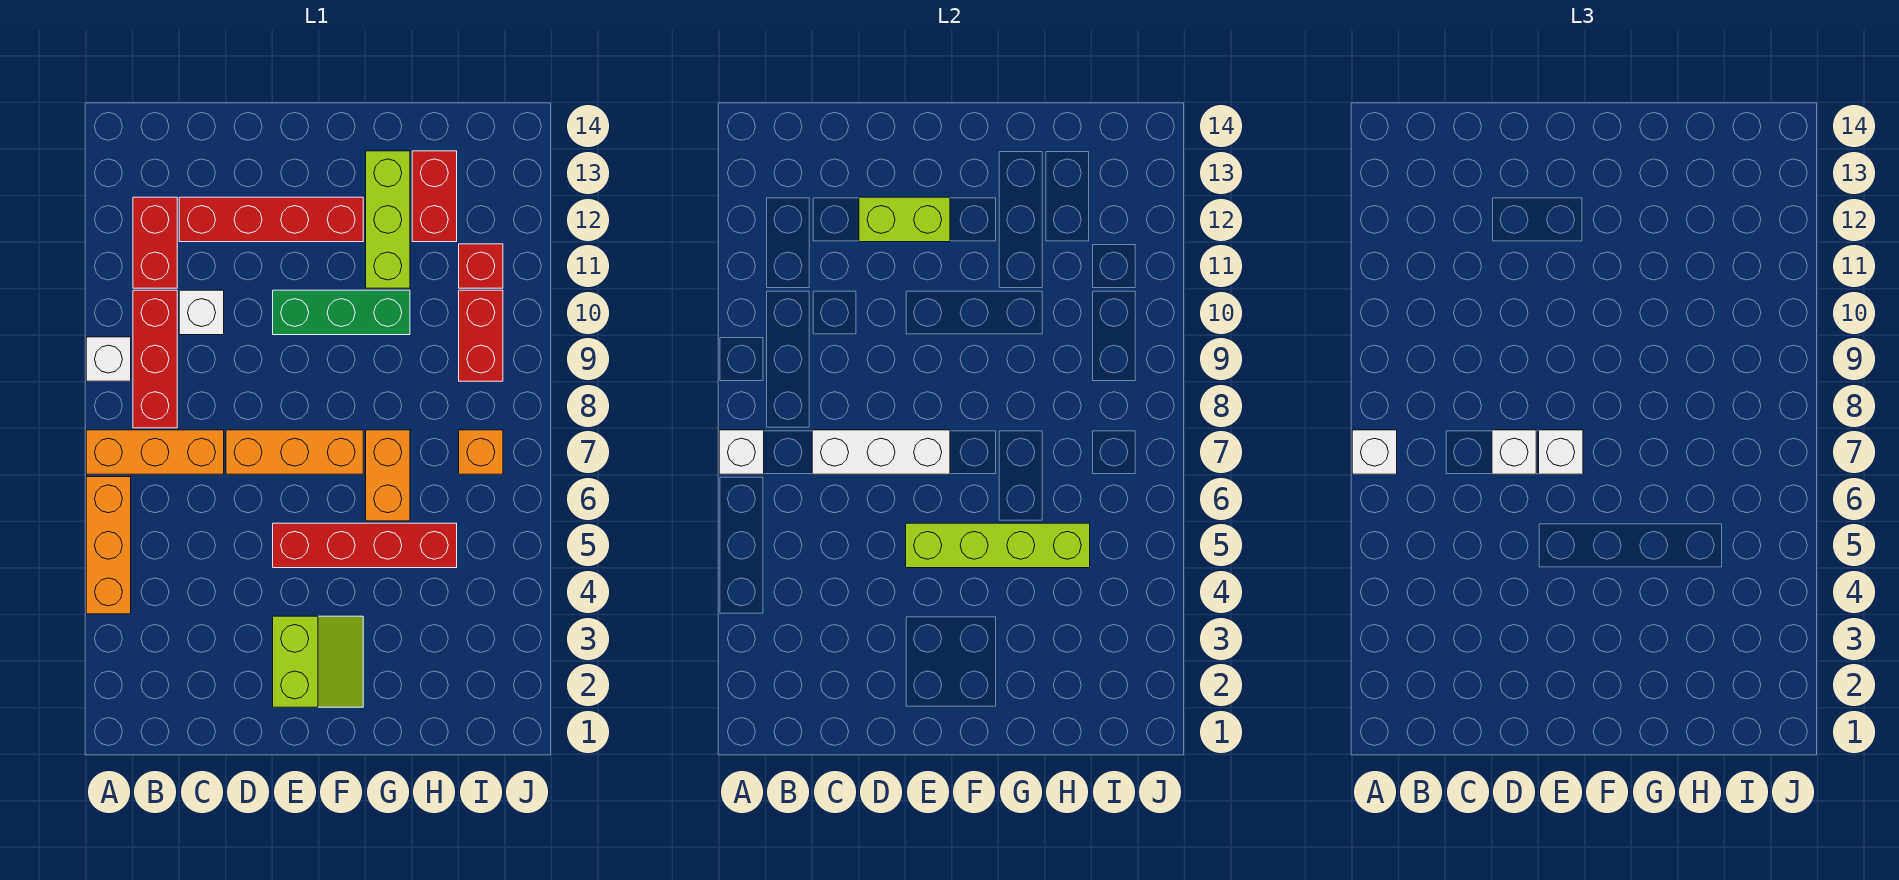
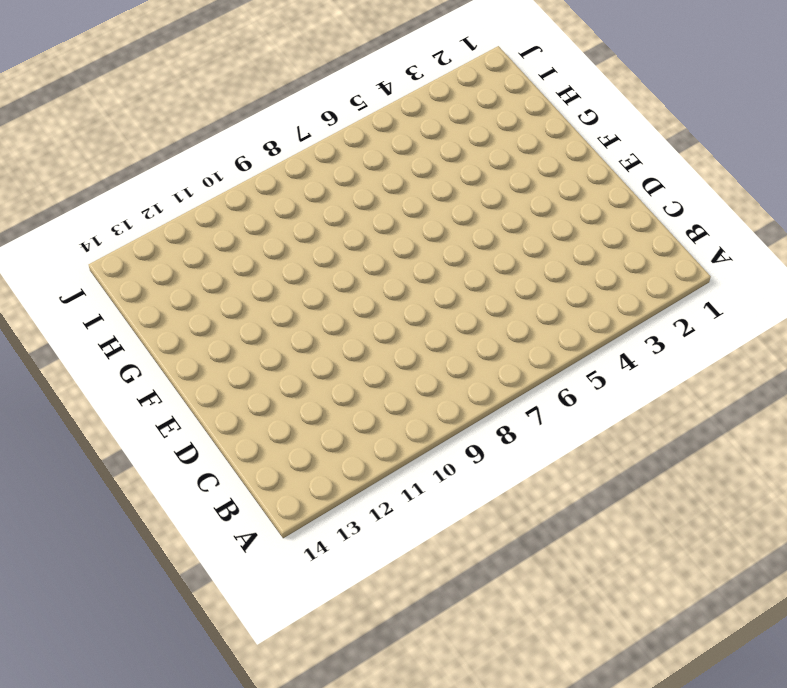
none -> orange brick A4:A6 level 1
none -> orange brick A7:C7 level 1
none -> white brick A9 level 1

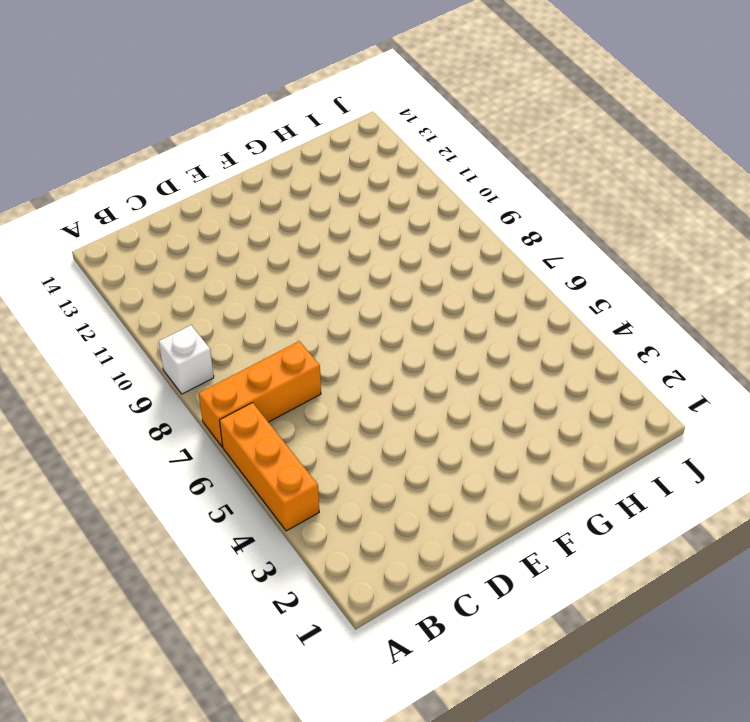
none -> red brick B8:B10 level 1
none -> red brick B11:B12 level 1
none -> white brick C10 level 1

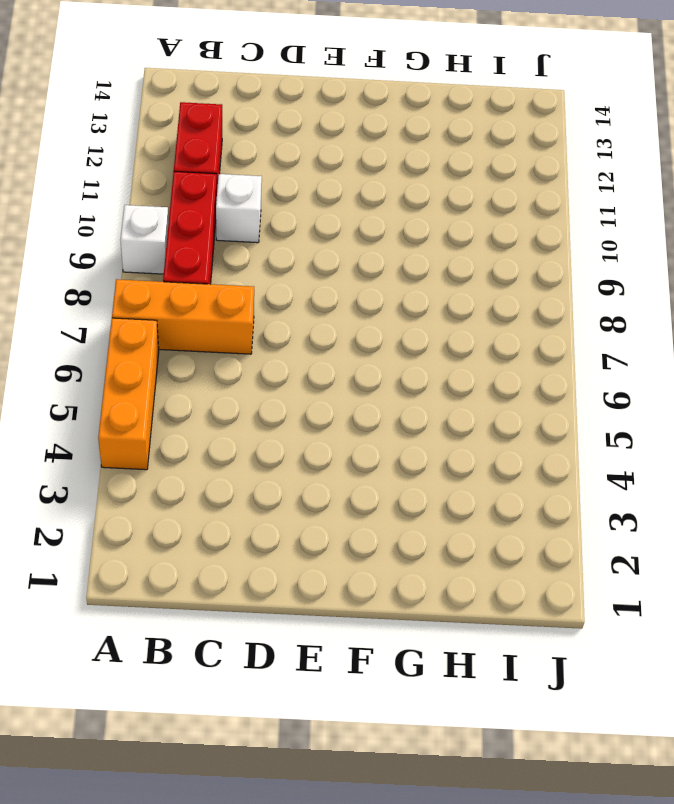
none -> red brick C12:F12 level 1
none -> orange brick D7:F7 level 1
none -> lime slope E2:F3 level 1 top E

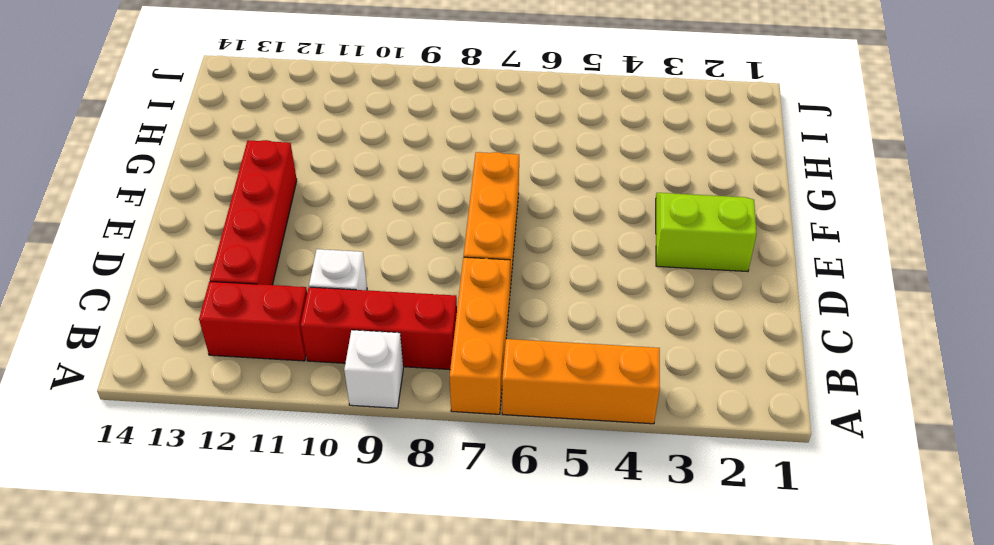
none -> red brick E5:H5 level 1
none -> green brick E10:G10 level 1
none -> orange brick G6:G7 level 1

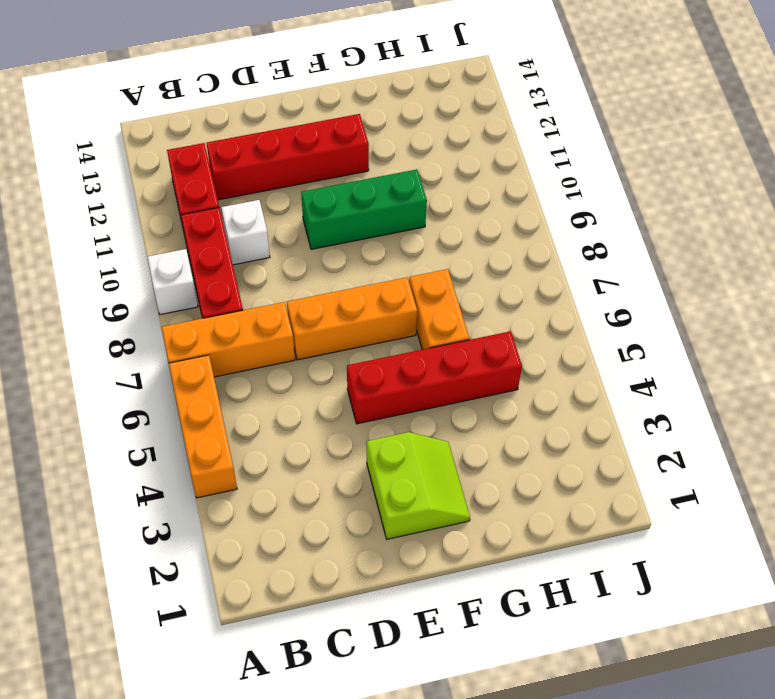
none -> lime brick G11:G13 level 1
none -> red brick H12:H13 level 1
none -> orange brick I7 level 1

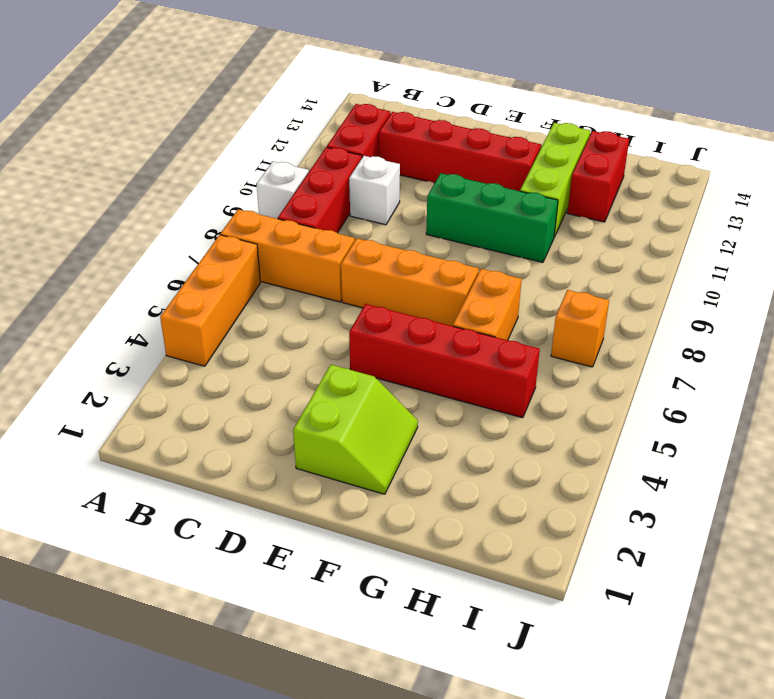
none -> red brick I9:I10 level 1
none -> red brick I11 level 1
none -> white brick A7 level 2

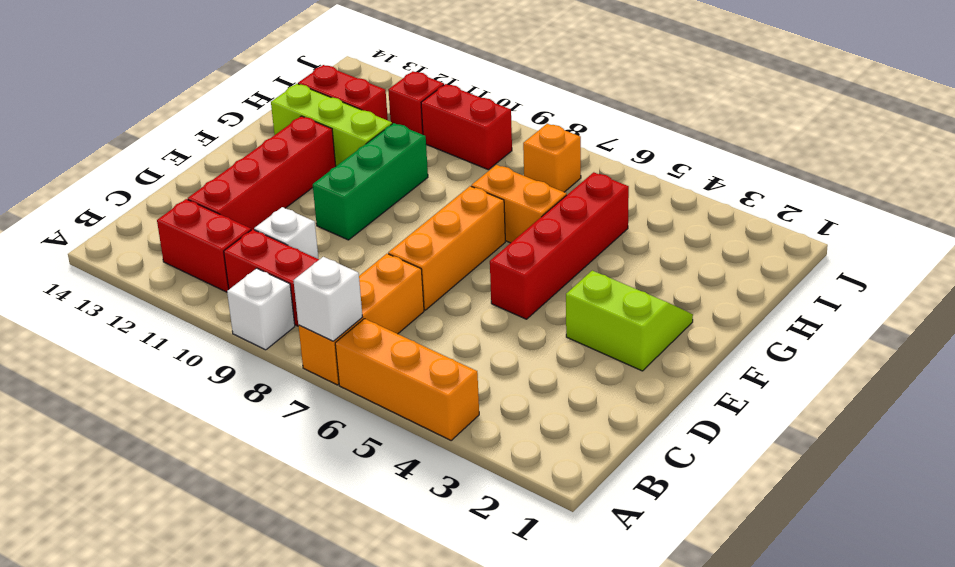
none -> white brick C7:E7 level 2
none -> lime brick D12:E12 level 2
none -> lime brick E5:H5 level 2

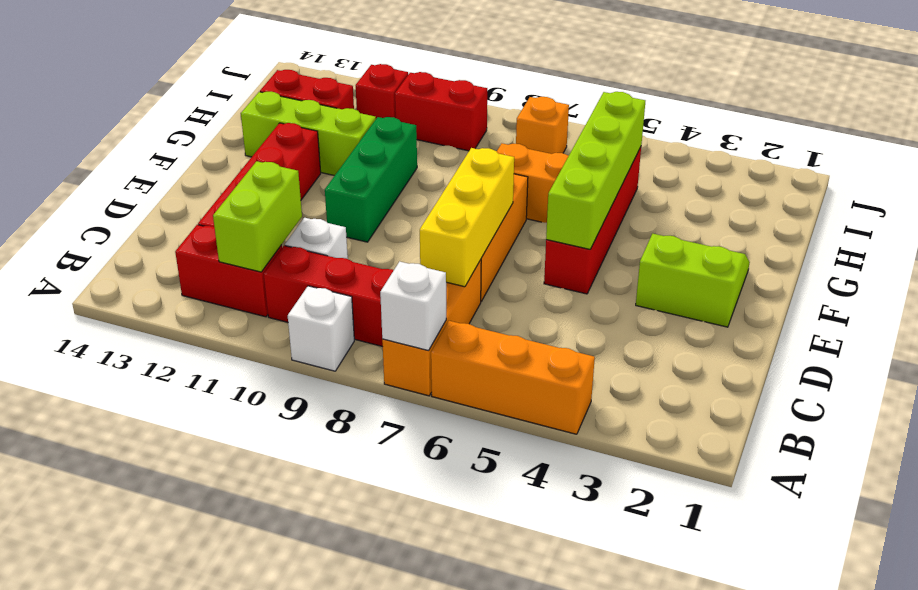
lime brick B11:C11 level 2 -> lime brick D12:E12 level 2
yellow brick C7:E7 level 2 -> white brick C7:E7 level 2
none -> white brick A7 level 3
none -> white brick D7 level 3
none -> white brick E7 level 3

